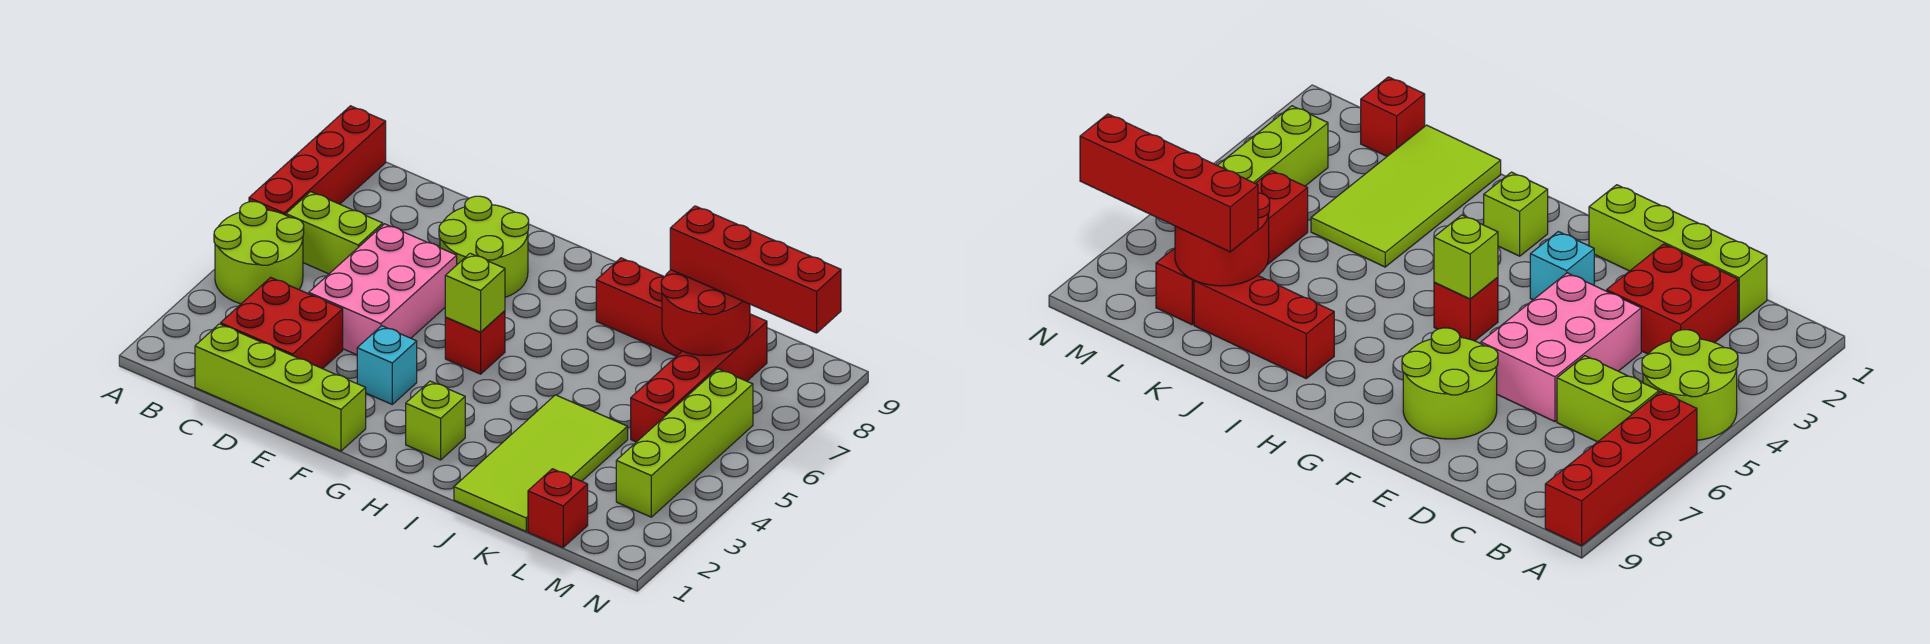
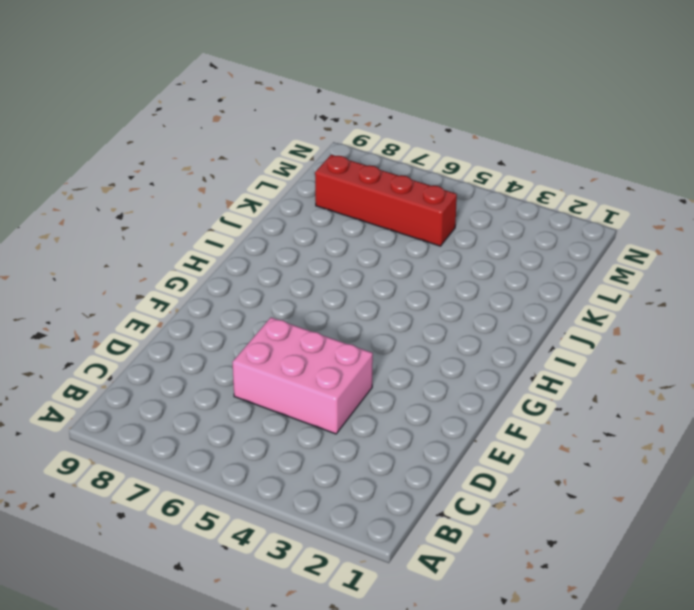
none -> lime round brick A4:B5 level 1
none -> red brick A6:A9 level 1
none -> lime brick B6:C6 level 1

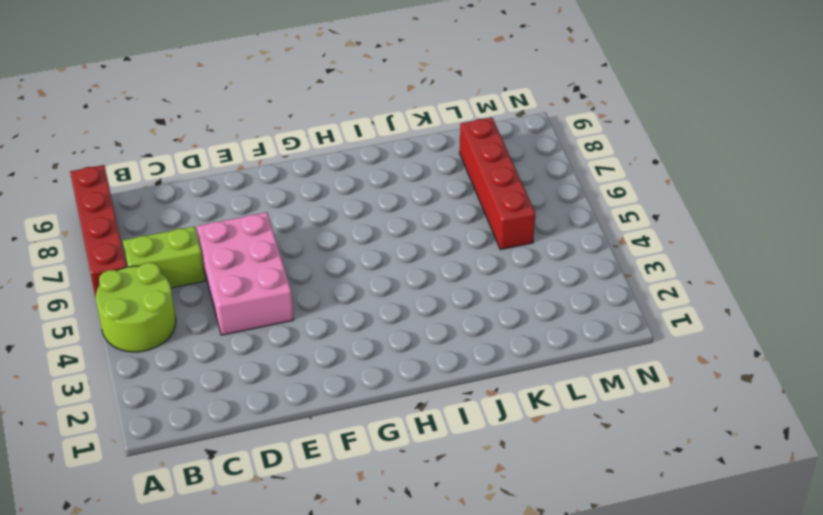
none -> lime brick C1:F1 level 1
none -> red brick C2:D3 level 1
none -> lime round brick E7:F8 level 1

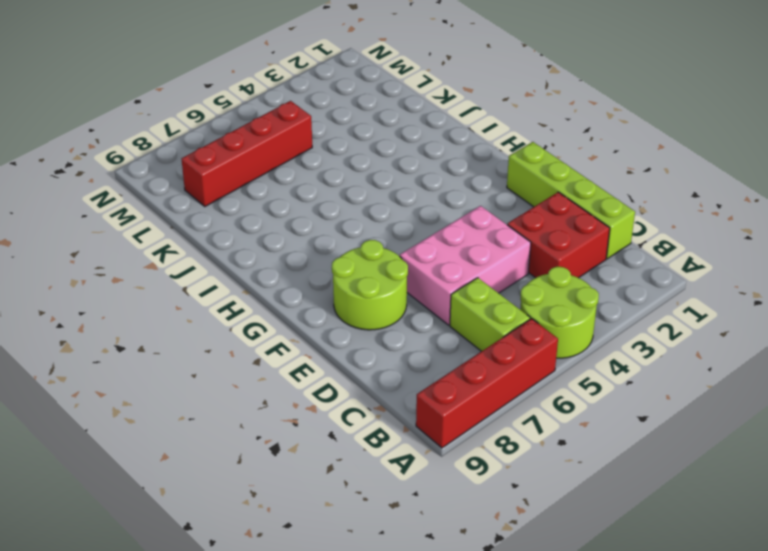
none -> cyan brick F3 level 1
none -> red brick G5 level 1
none -> lime brick H2 level 1

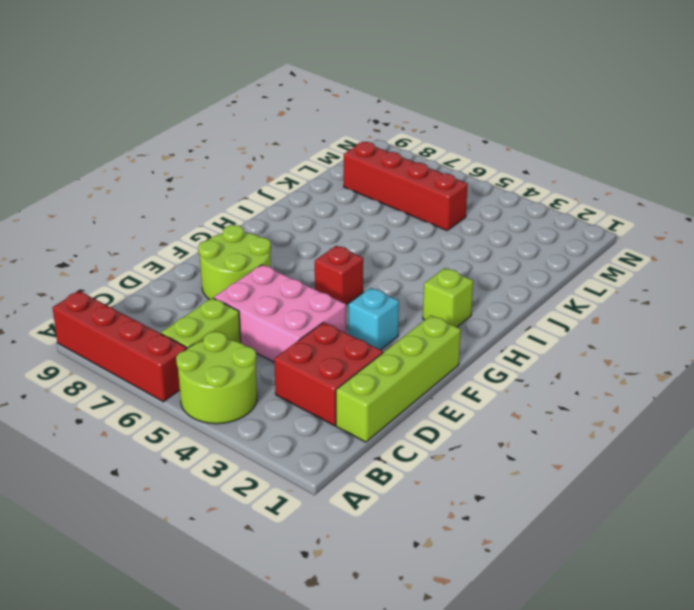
none -> red brick I8:K8 level 1
none -> lime tile J1:K4 level 1
none -> red brick L1 level 1

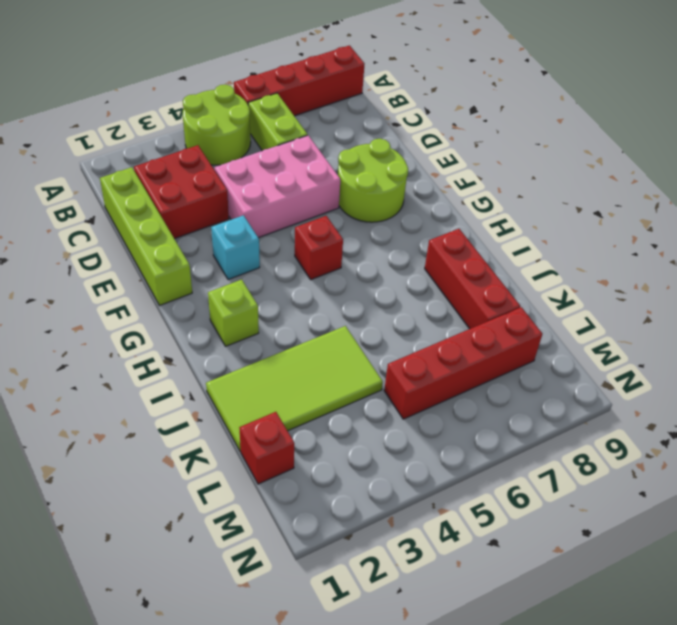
none -> lime brick M3:M6 level 1
none -> lime brick G5 level 2
none -> red round brick K7:L8 level 2

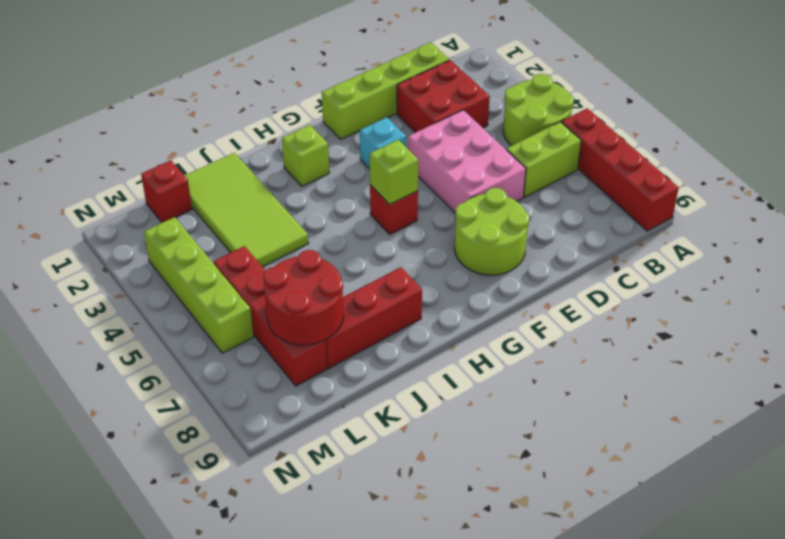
none -> red brick K8:N8 level 3

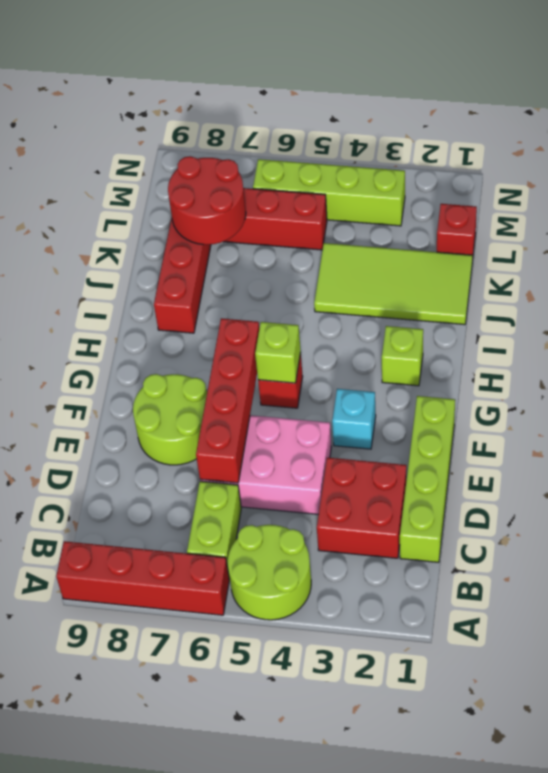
red brick D6:G6 level 2 -> red brick K8:N8 level 3

